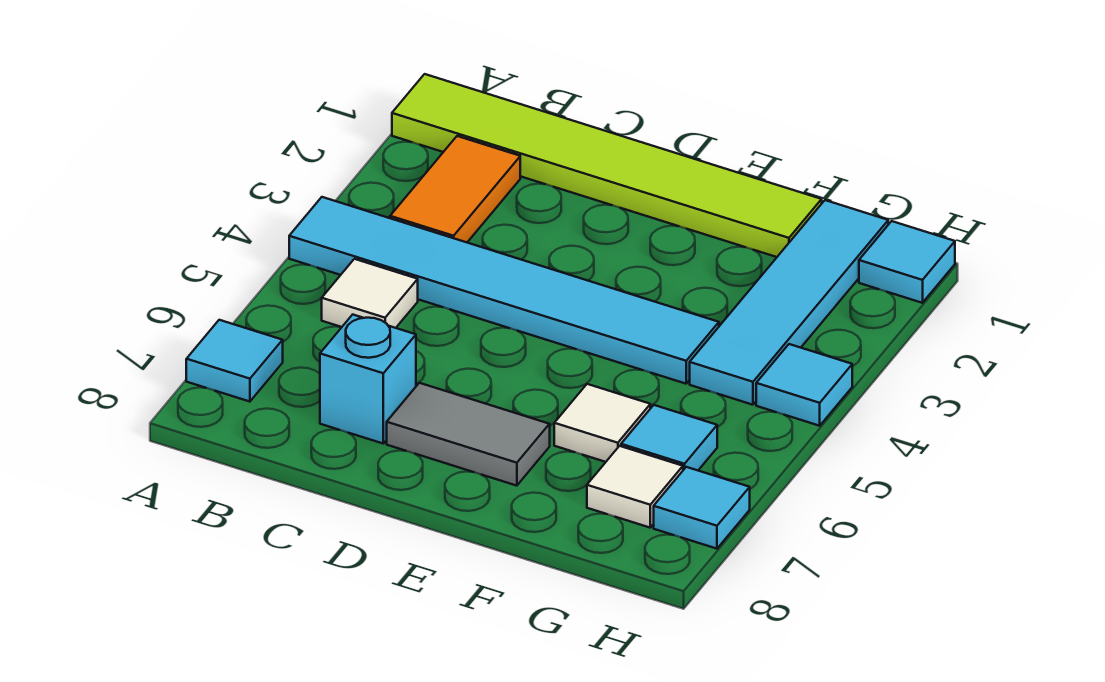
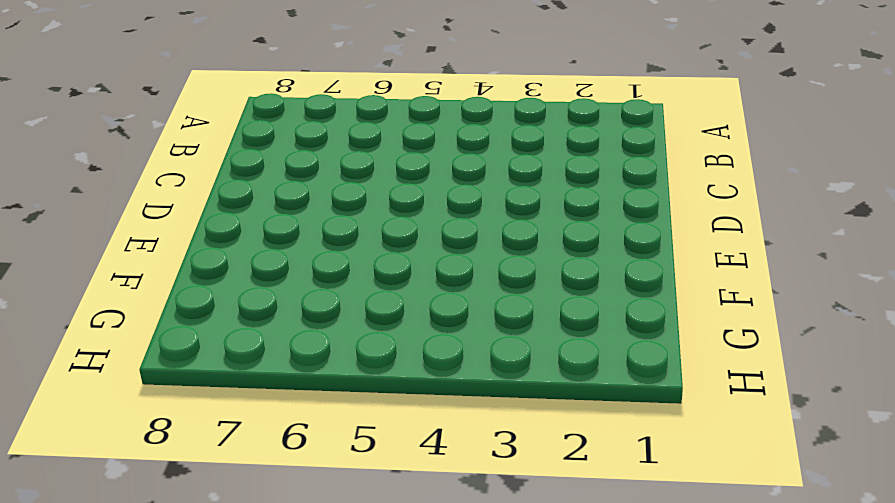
none -> lime tile A1:F1 level 1
none -> cyan tile A4:F4 level 1
none -> cyan tile A7 level 1

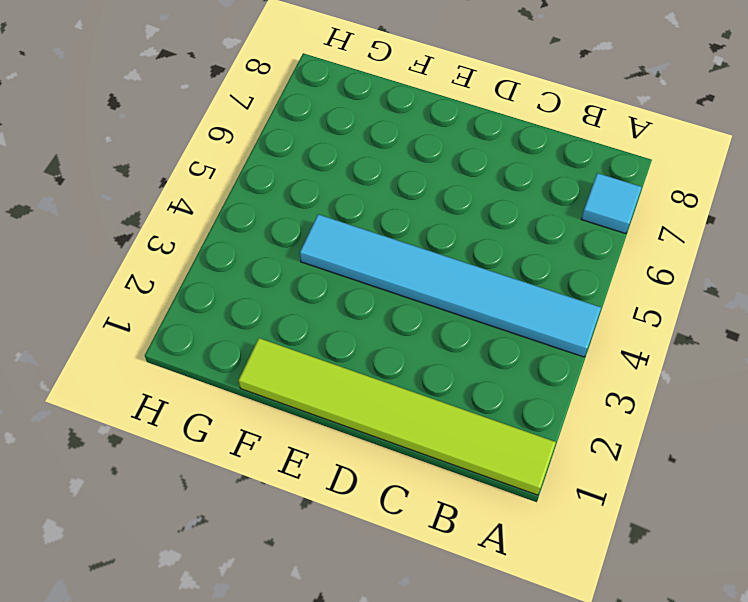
none -> orange tile B2:B3 level 1
none -> white tile B5 level 1
none -> cyan brick C7 level 1

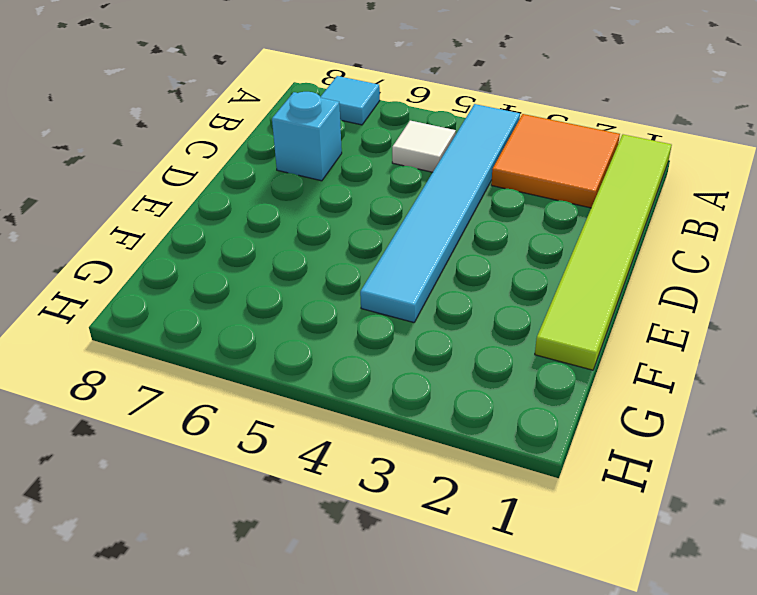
orange tile A2:B3 level 1 -> orange tile B2:B3 level 1
none -> grey tile D7:E7 level 1
none -> white tile F6 level 1
none -> cyan tile G1:G4 level 1

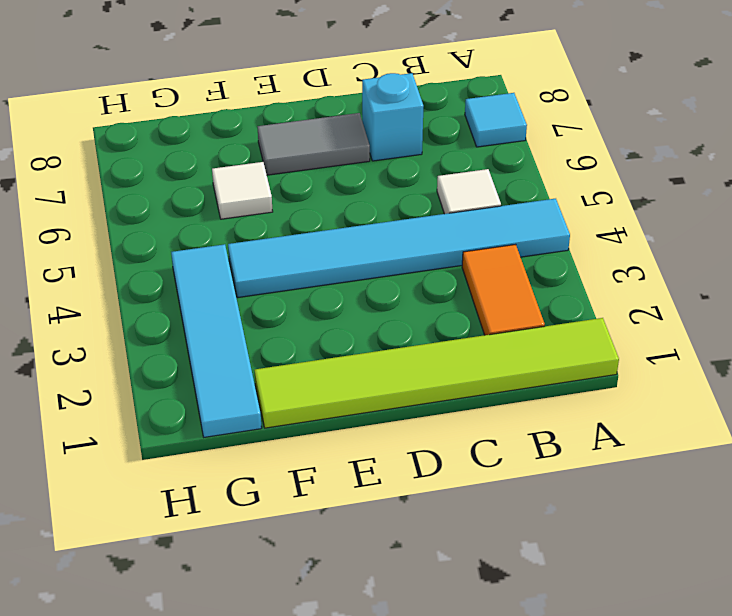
none -> cyan tile G6 level 1
none -> white tile G7 level 1
none -> cyan tile H1 level 1

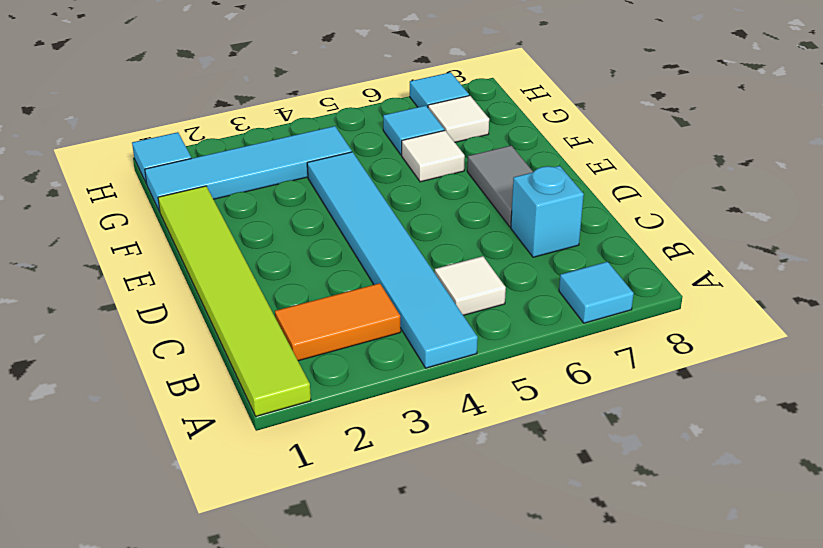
none -> cyan tile H4 level 1

